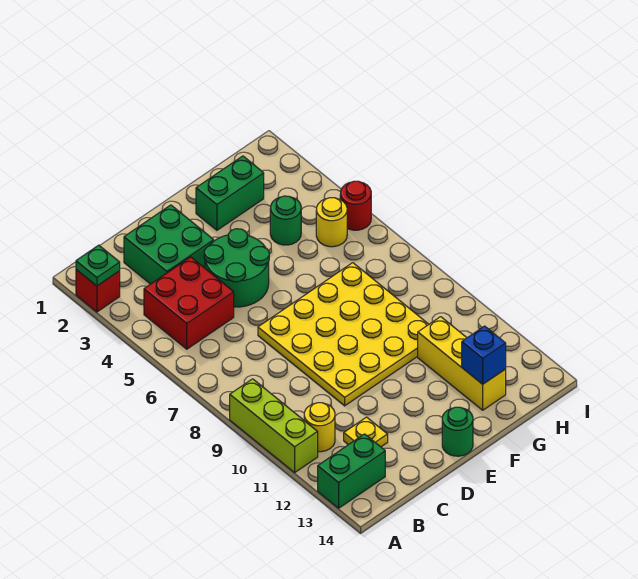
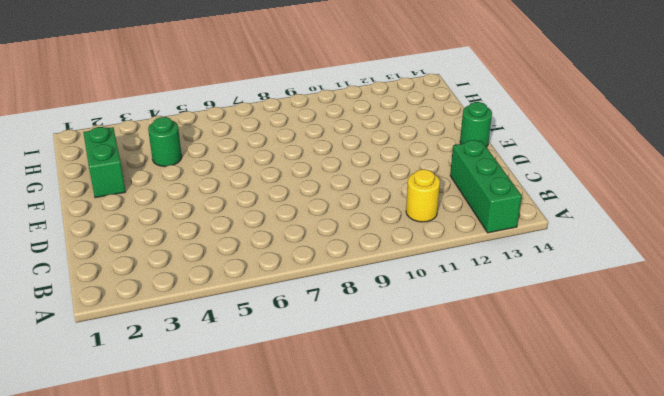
green brick A13:C13 level 1 -> green brick A13:B13 level 1
none -> red brick A2 level 1
none -> lime brick A9:A11 level 1
none -> red brick B4:C5 level 1

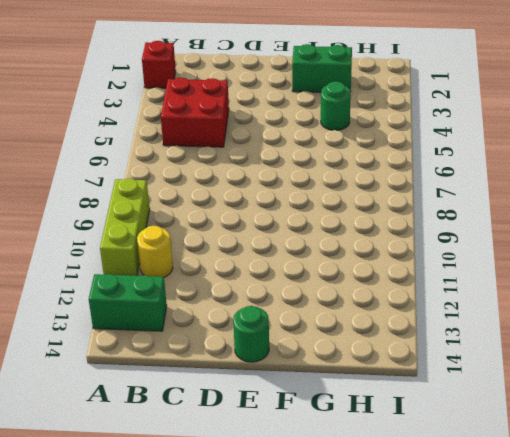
none -> green brick C2:D3 level 1
none -> yellow plate C12 level 1
none -> green round brick D4:E5 level 1

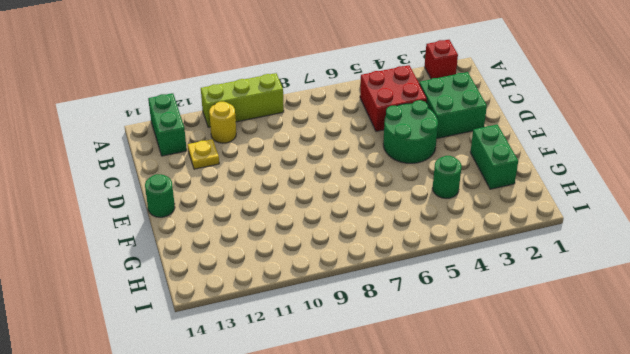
none -> yellow plate D7:G10 level 1
none -> yellow brick G11:G13 level 1
none -> yellow round brick H5 level 1

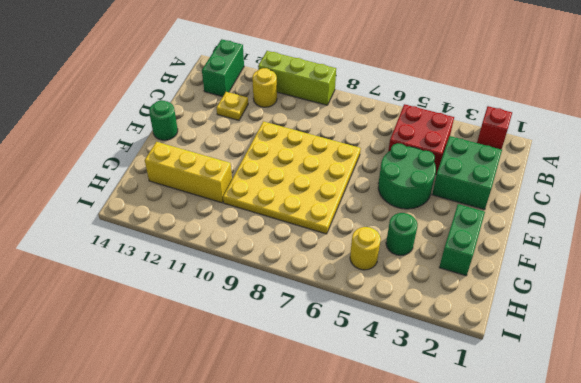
none -> red round brick I5 level 1
none -> green plate A2 level 2
none -> blue brick G13 level 2

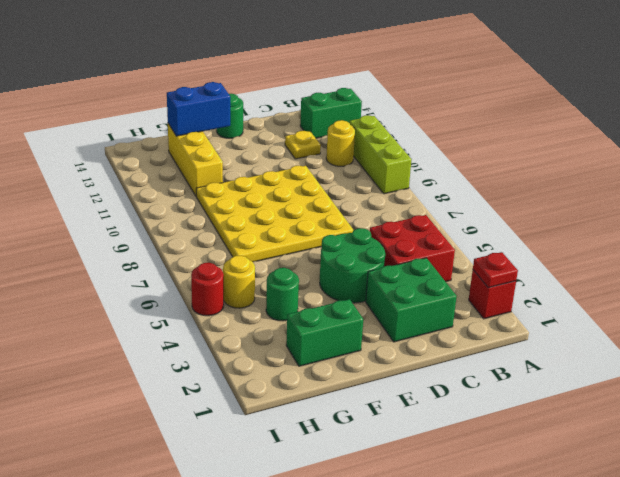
red plate A2 level 2 -> green plate A2 level 2
blue brick F13:G13 level 2 -> blue brick G13 level 2

